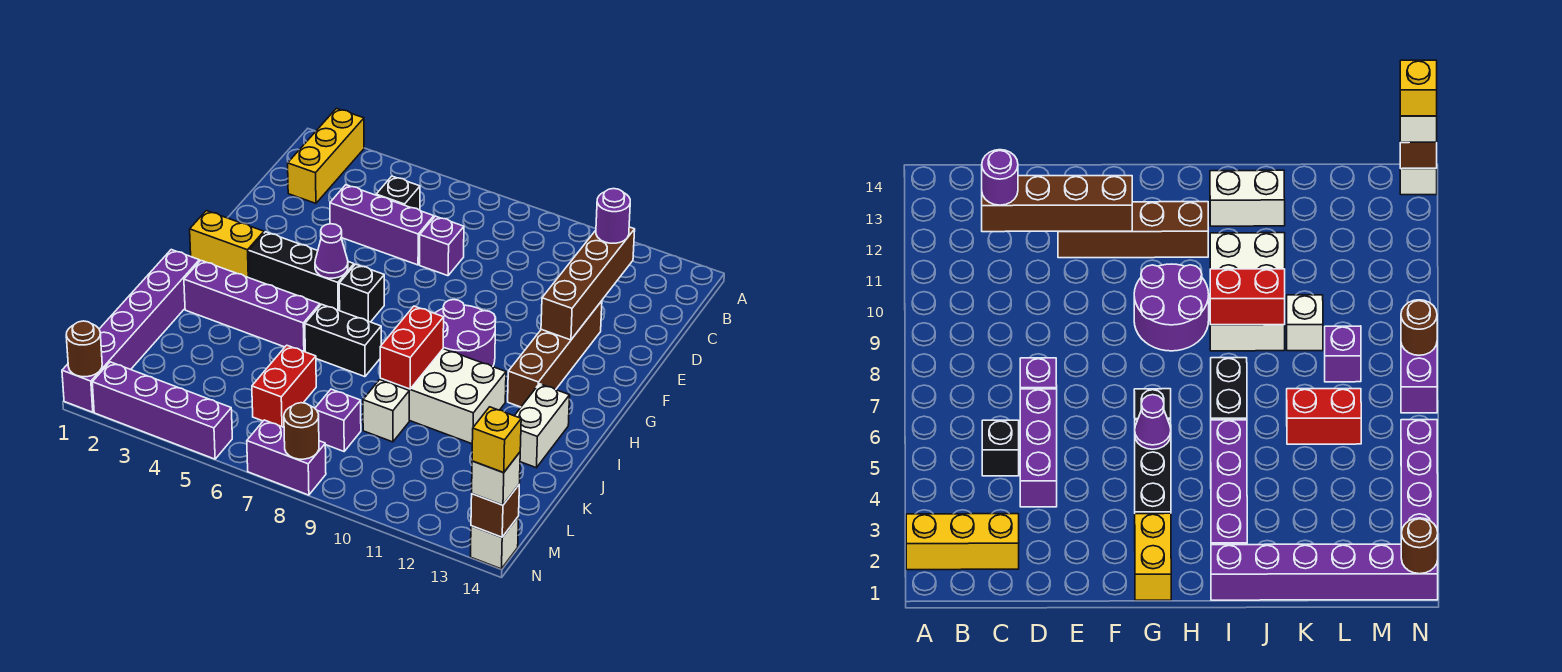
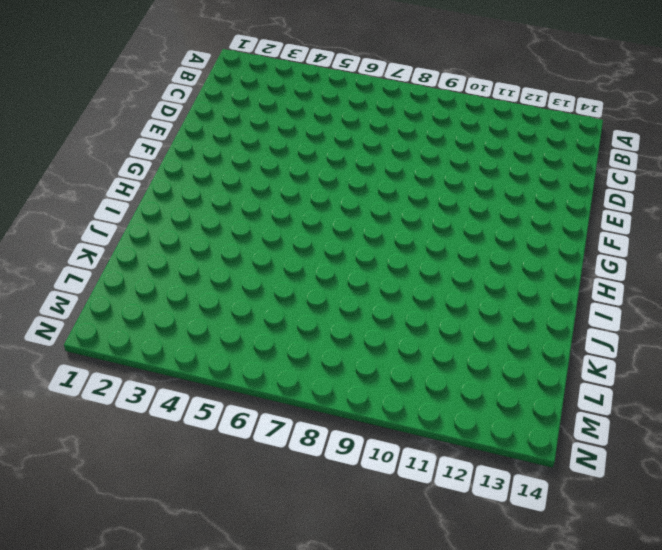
none -> yellow brick A2:C2 level 1
none -> black brick C5 level 1
none -> purple brick D4:D6 level 1

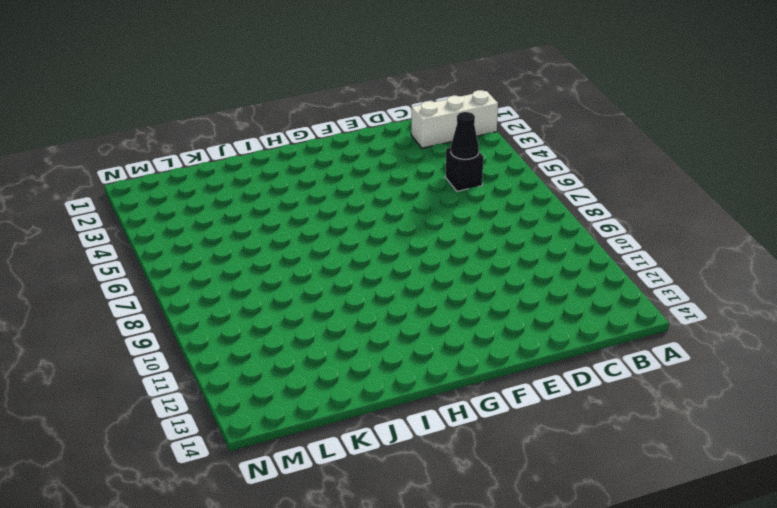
white brick A2:C2 level 1 -> yellow brick A2:C2 level 1
black cone C5 level 2 -> none
none -> purple brick D4:D6 level 1
none -> purple brick D7 level 1
none -> brown brick E12:H12 level 1

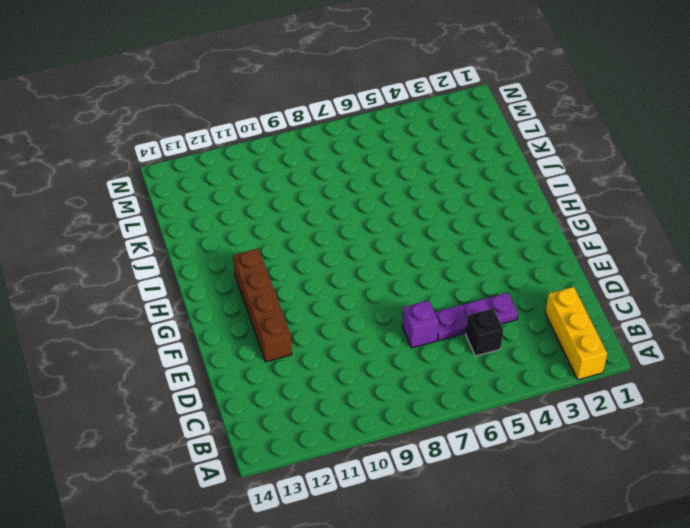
purple plate D4:D6 level 1 -> purple brick D4:D6 level 1
none -> yellow brick G1:G2 level 1
none -> black brick G3:G5 level 1
none -> black brick G6 level 1

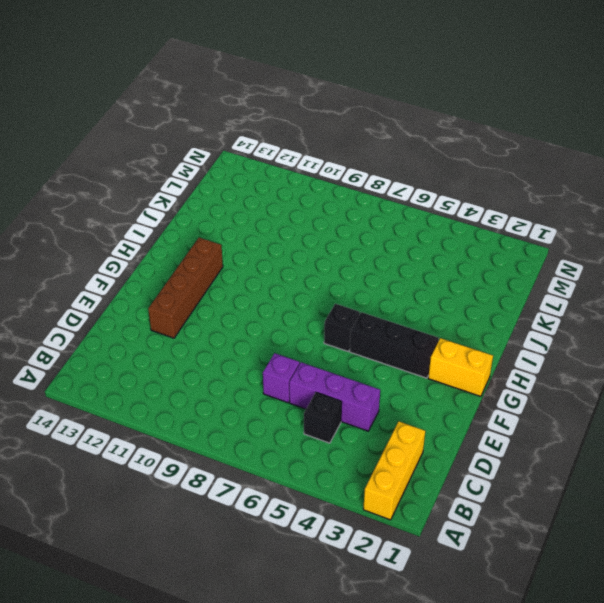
none -> purple round brick G9:H10 level 1
none -> purple brick I1:N1 level 1
none -> purple brick I2:I5 level 1

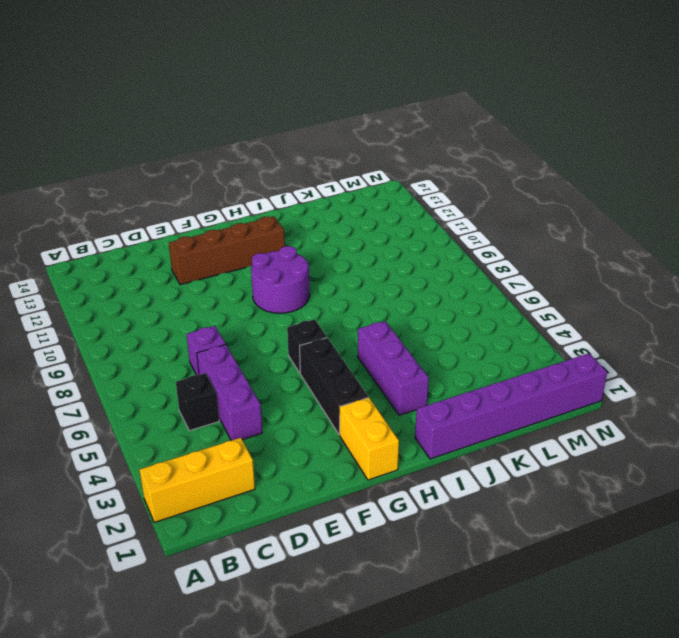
purple brick I3:I5 level 1 -> purple brick I2:I5 level 1
none -> black brick I6:I7 level 1
none -> white brick I9:J11 level 1
none -> white brick I13:J13 level 1

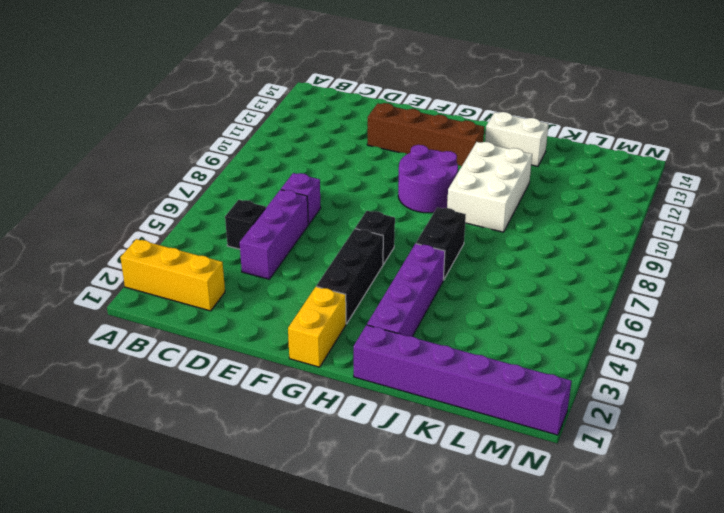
none -> red brick K6:L6 level 1
none -> white brick K9 level 1
none -> purple brick L8 level 1

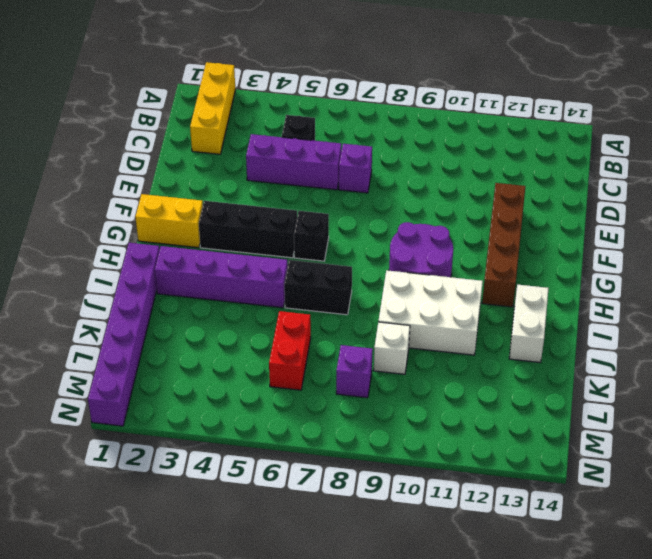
none -> purple brick N2:N5 level 1
none -> purple brick N7:N8 level 1
none -> white brick N14 level 1

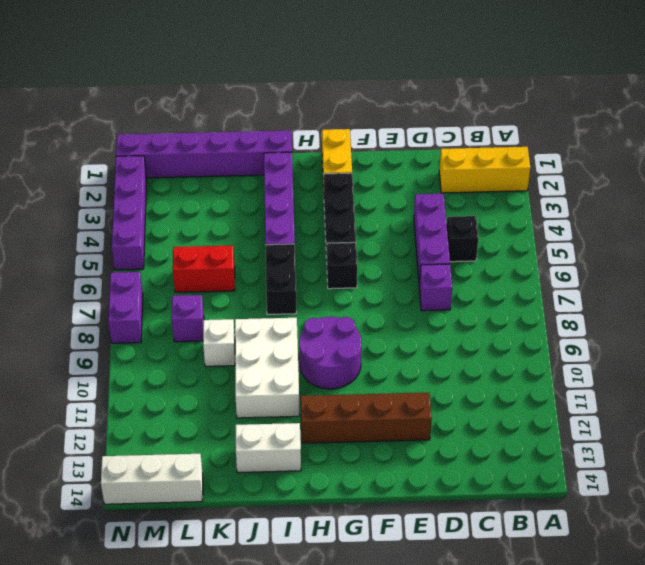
white brick L14:N14 level 1 -> white brick N14 level 1
none -> brown brick C12:F12 level 2
none -> purple cone G5 level 2
none -> red brick I9:J9 level 2

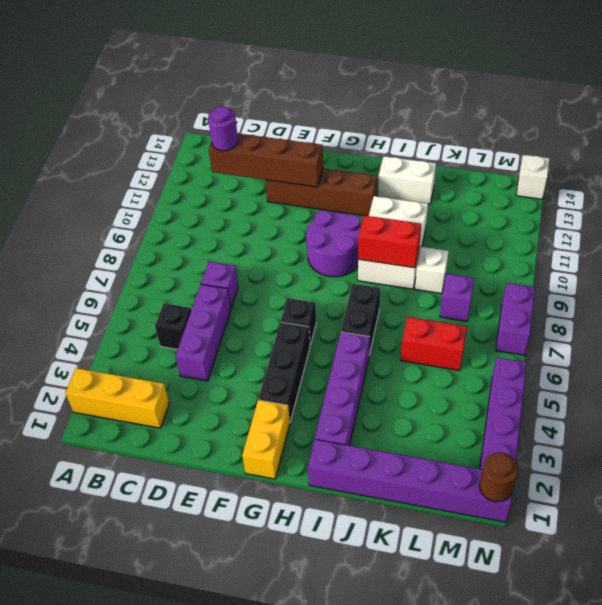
none -> purple cone G5 level 2
none -> brown round brick N8 level 2
none -> brown brick N14 level 2

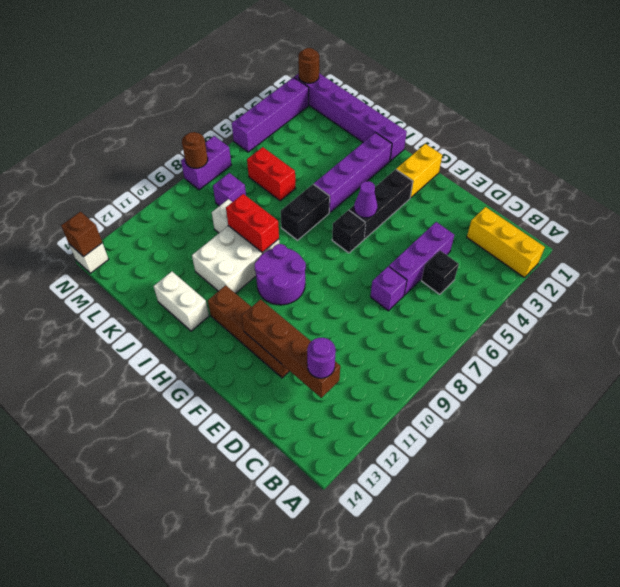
none -> white brick N14 level 3
none -> yellow brick N14 level 4

